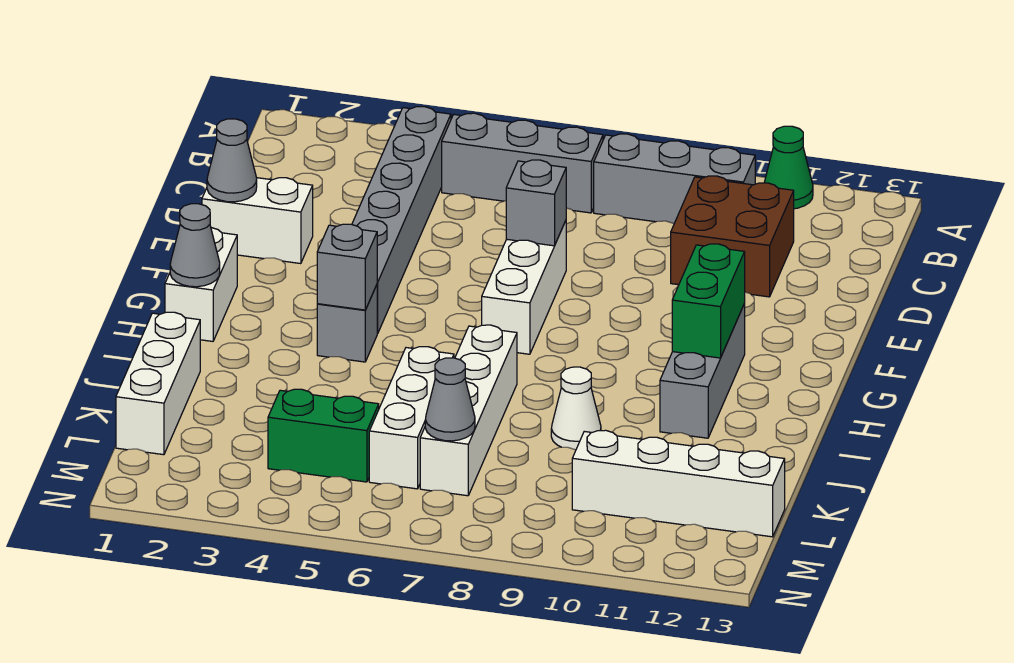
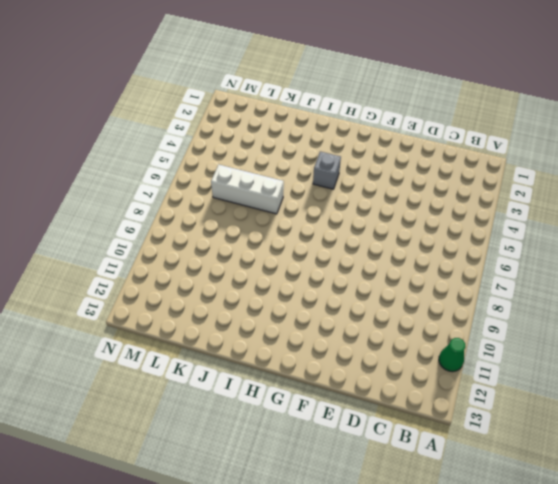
none -> grey brick B4:G4 level 1
none -> grey brick B5:B7 level 1
none -> grey brick B8:B10 level 1

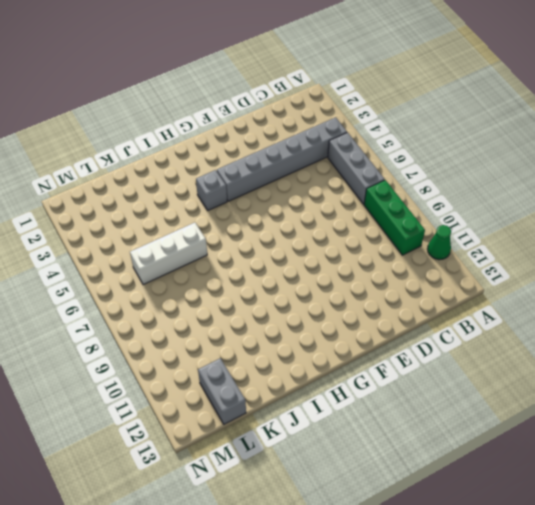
green brick B8:B10 level 1 -> grey brick B8:B10 level 1
grey brick L12:L13 level 1 -> white brick L10:L13 level 1
none -> brown brick C10:D11 level 1
none -> white brick E1:E2 level 1
none -> white brick E7:G7 level 1

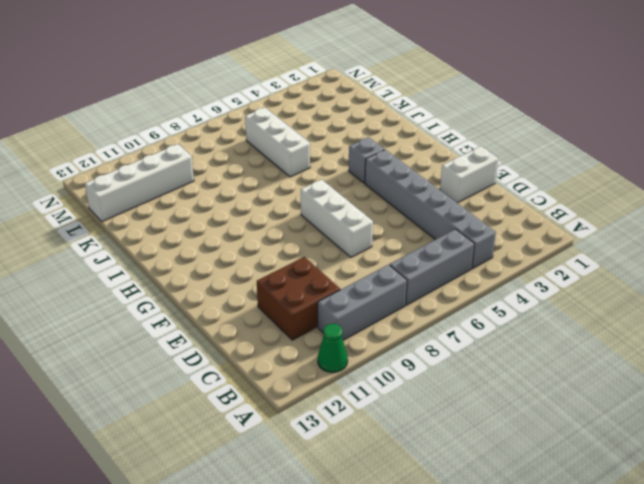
none -> white brick G1:H1 level 1
none -> grey brick G11:I11 level 1
none -> white brick I7:L7 level 1

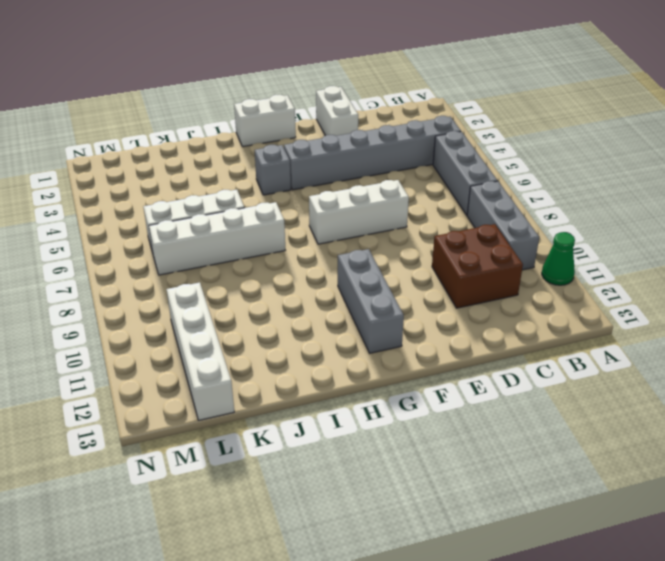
grey brick G10:G12 level 1 -> grey brick G11:I11 level 1
none -> white brick J1:L1 level 1
none -> white cone J9 level 1
none -> green brick L4:L5 level 1

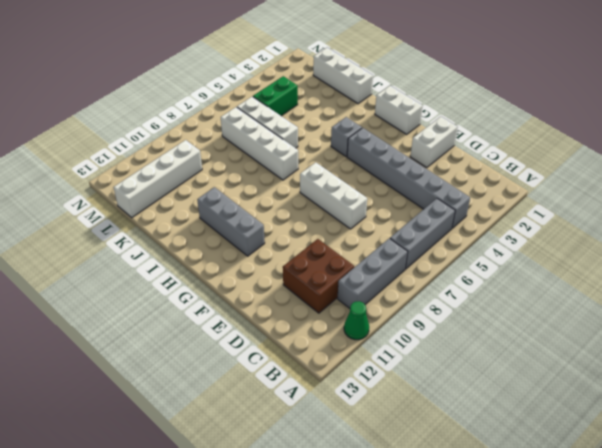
none -> white cone J9 level 1
none -> grey cone E1 level 2
none -> grey brick E7 level 2

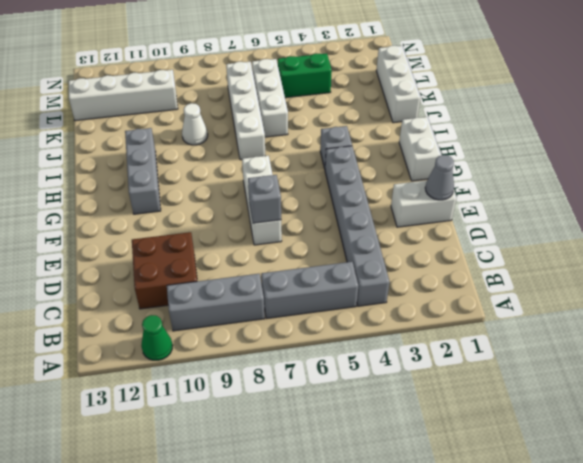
none -> green brick G11:H11 level 2
none -> grey cone H1 level 2
none -> grey brick H4 level 2

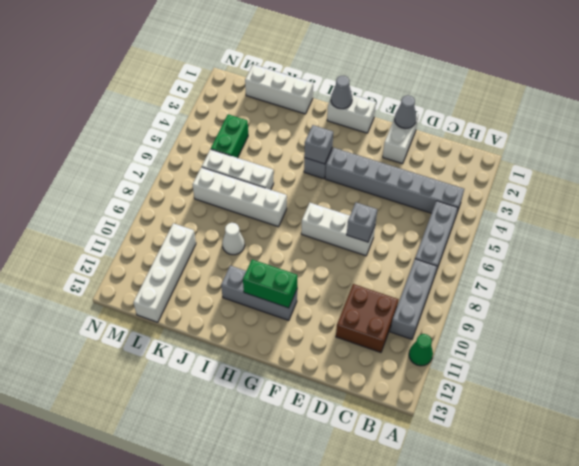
none -> grey cone L7 level 2

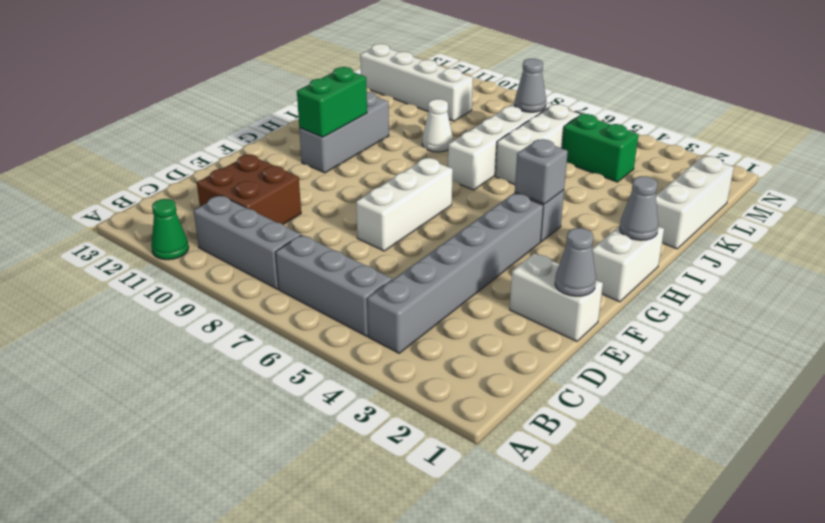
none -> grey brick E7 level 2

